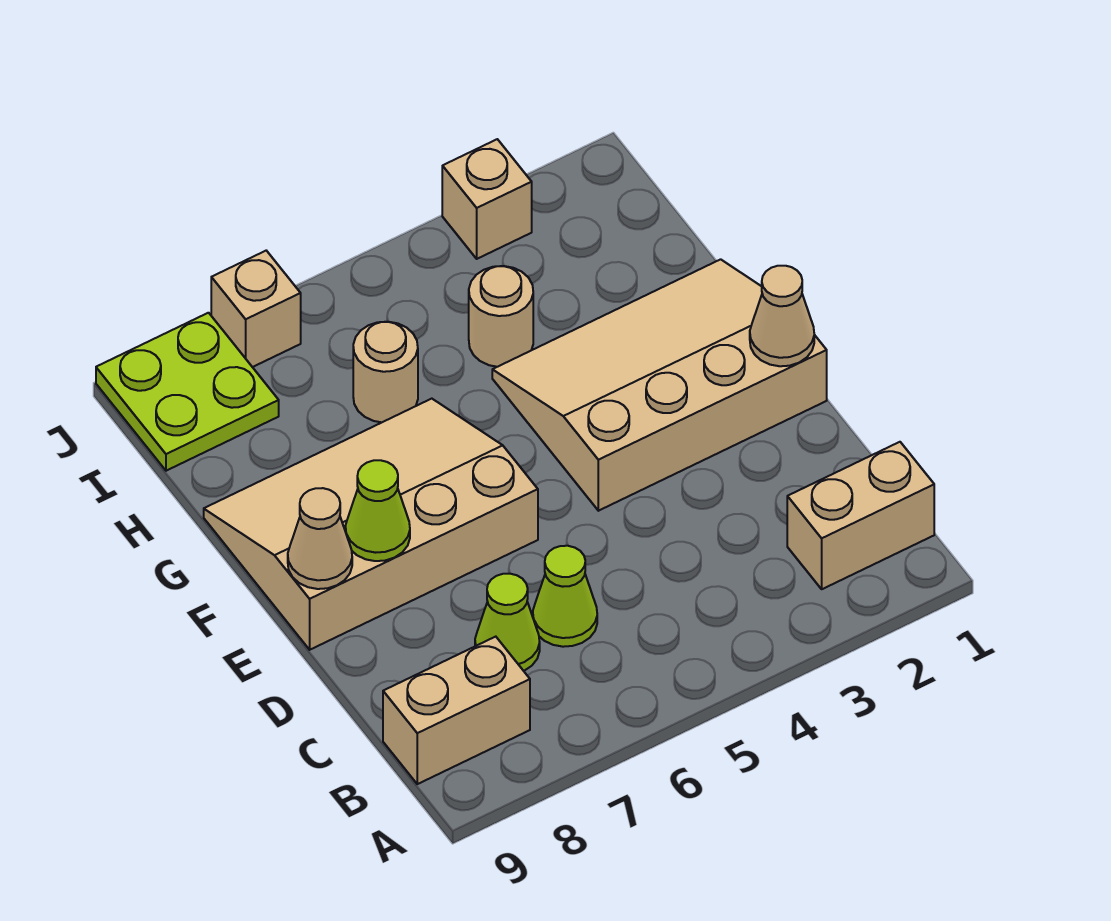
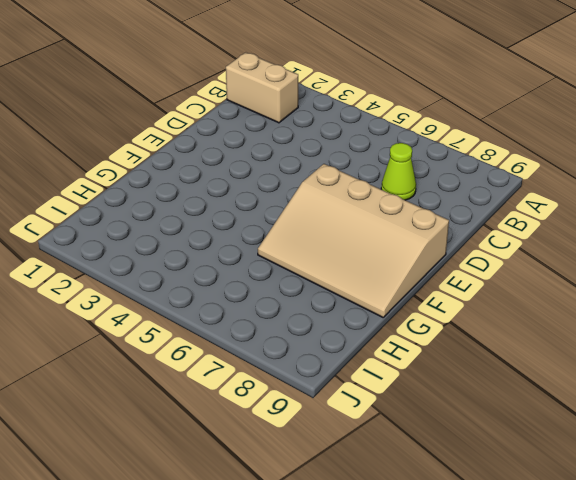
none -> tan brick B8:B9 level 1
none -> lime cone C6 level 1
none -> tan slope E1:G4 level 1 top E

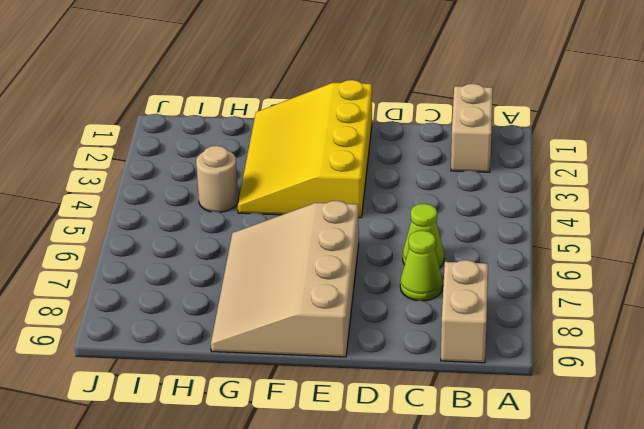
yellow slope E1:G4 level 1 top E -> tan slope E1:G4 level 1 top E
none -> tan round brick H6 level 1
none -> lime plate I8:J9 level 1
none -> tan brick J3 level 1

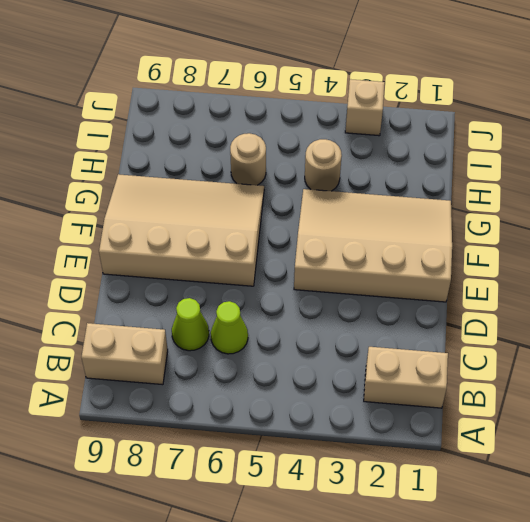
none -> lime plate I8:J9 level 1
none -> tan brick J7 level 1
none -> tan cone E1 level 2

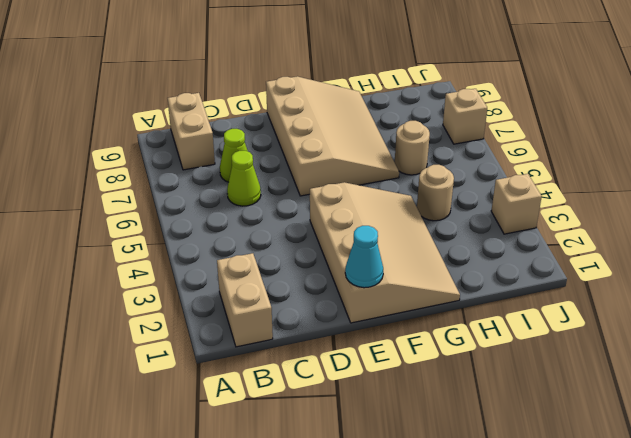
cyan cone E1 level 2 -> tan cone E1 level 2
none -> lime plate I8:J9 level 1
none -> lime cone E8 level 2
none -> tan cone E9 level 2

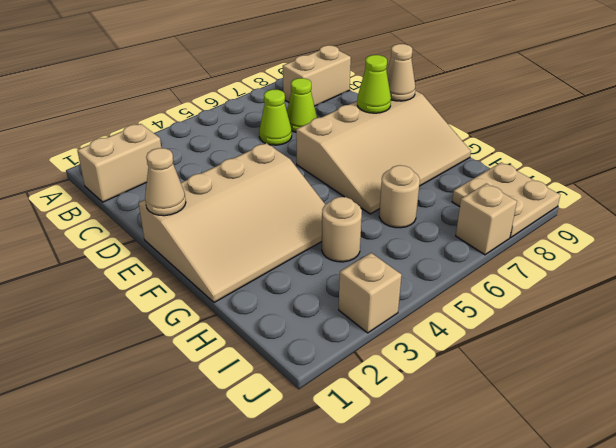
tan plate I8:J9 level 1 -> lime plate I8:J9 level 1

